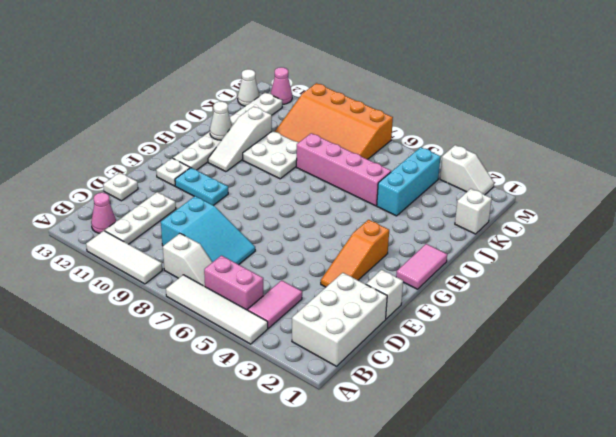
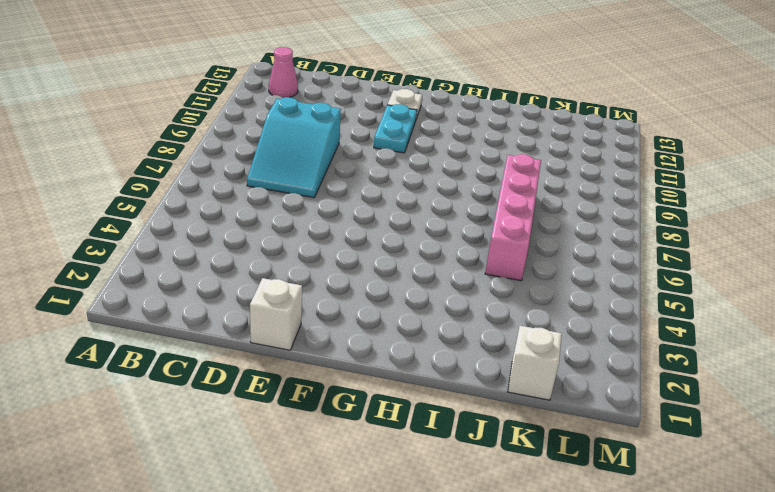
none -> white tile A4:A7 level 1
none -> white tile A9:A11 level 1
none -> white brick B1:D2 level 1

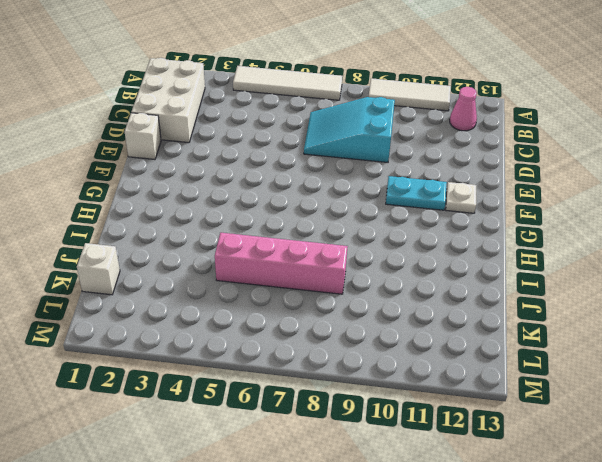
none -> pink tile B4:C4 level 1
none -> pink brick B5:B6 level 1
none -> white slope B7:B8 level 1 top 8

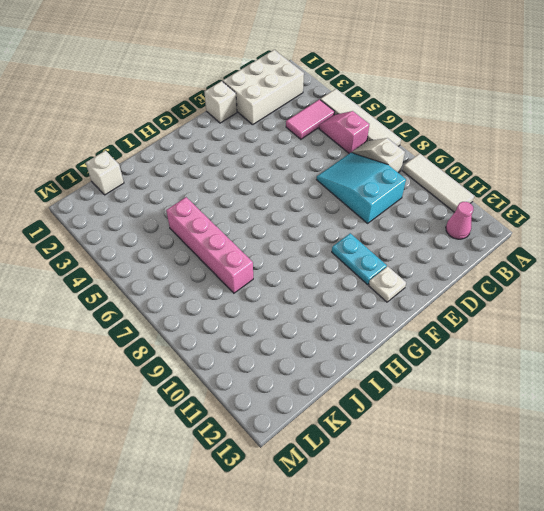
pink slope B5:B6 level 1 top 6 -> pink brick B5:B6 level 1
none -> white plate B11:D11 level 1
none -> white plate D13 level 1
none -> orange slope E3:G3 level 1 top G

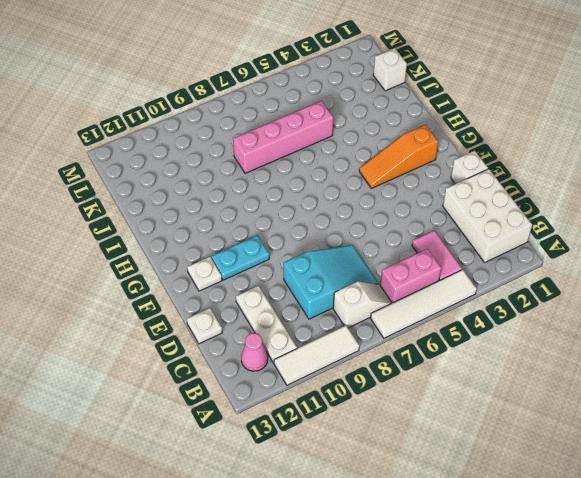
orange slope G2:G4 level 1 top 2 -> orange slope E3:G3 level 1 top G
none -> pink tile G1:H1 level 1
none -> white plate G12:L12 level 1
none -> white slope H11:J11 level 1 top J

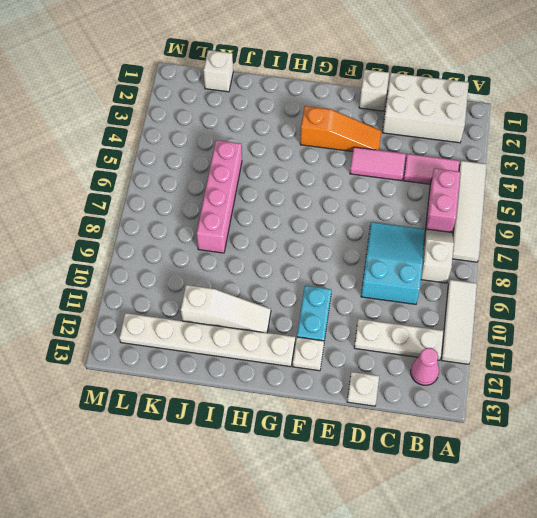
pink tile D4:E4 level 1 -> pink tile G1:H1 level 1
none -> white plate I9:J10 level 1
none -> cyan brick J4:L4 level 1
none -> orange slope K7:M10 level 1 top M

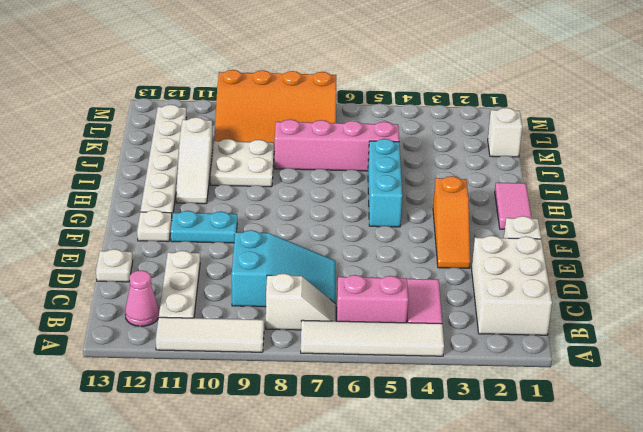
cyan brick G5:I5 level 1 -> cyan brick J4:L4 level 1
none -> white cone L13 level 1
none -> white slope M2:M3 level 1 top 3
none -> pink cone M12 level 1

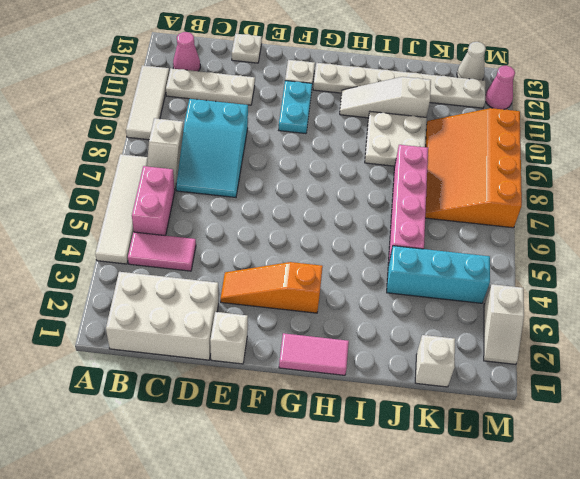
none -> white cone I12 level 2

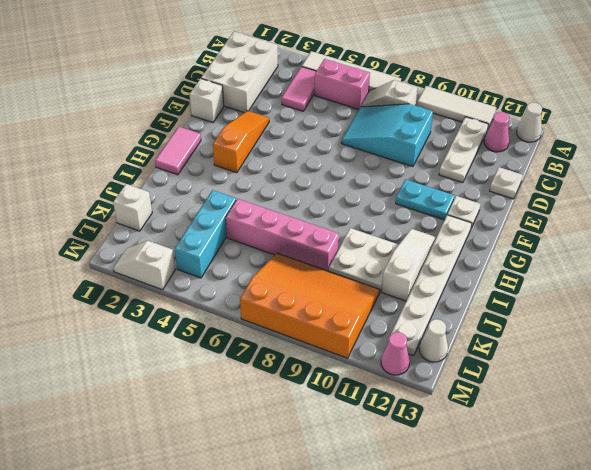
white cone A13 level 1 -> white cone I12 level 2

